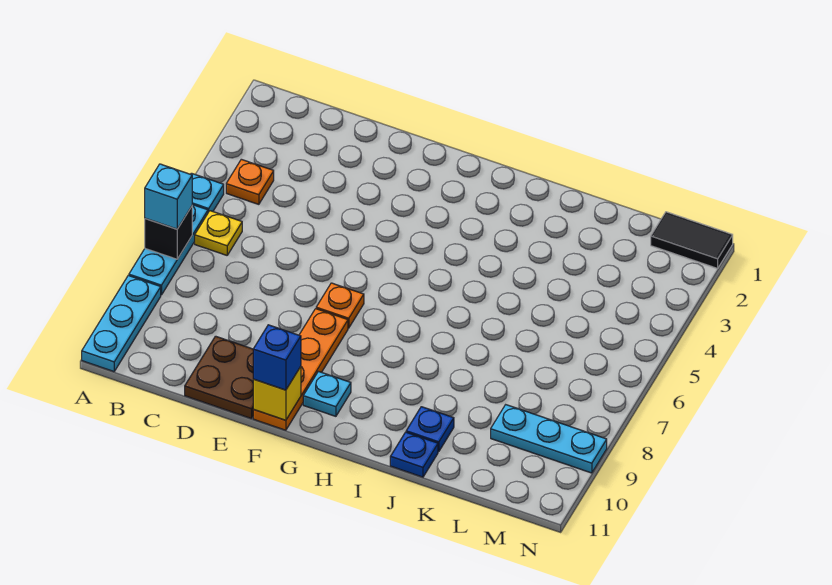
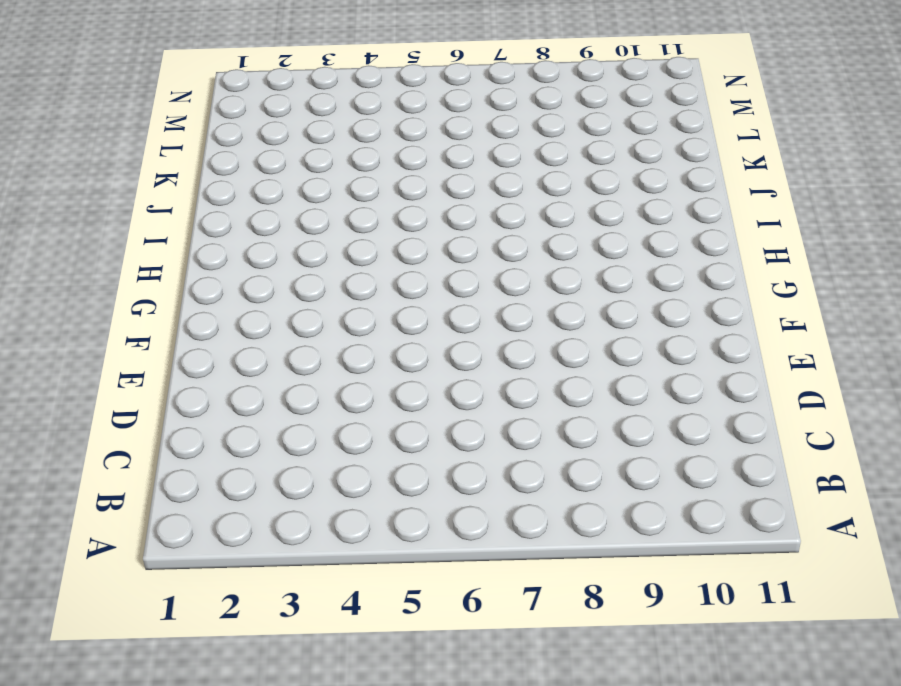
none -> cyan plate A5 level 1
none -> cyan plate A6:A8 level 1
none -> cyan plate A9:A11 level 1

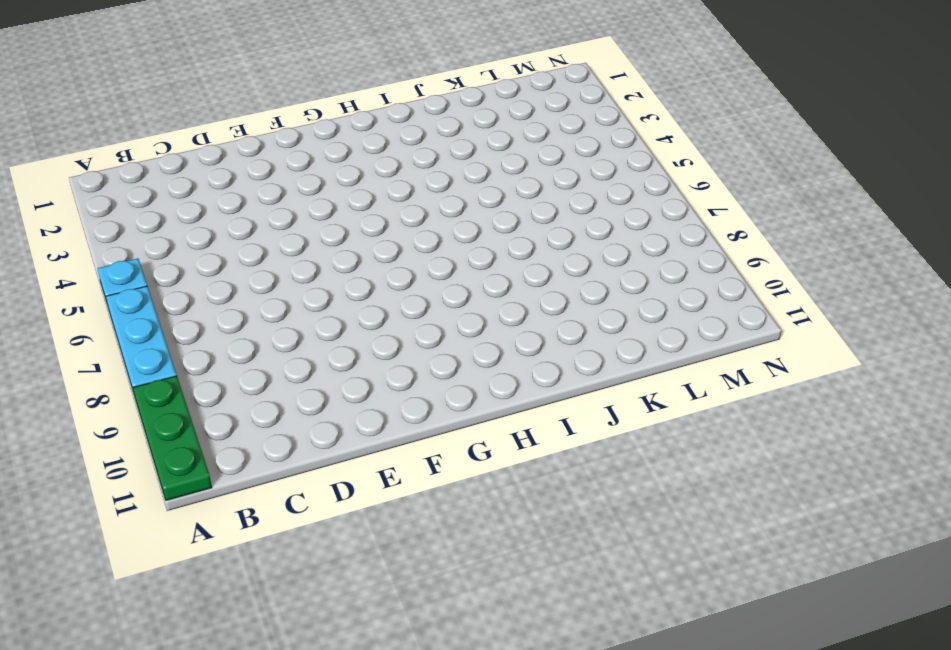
green plate A9:A11 level 1 -> cyan plate A9:A11 level 1
none -> orange plate B4 level 1
none -> yellow plate B6 level 1
none -> brown plate D10:E11 level 1

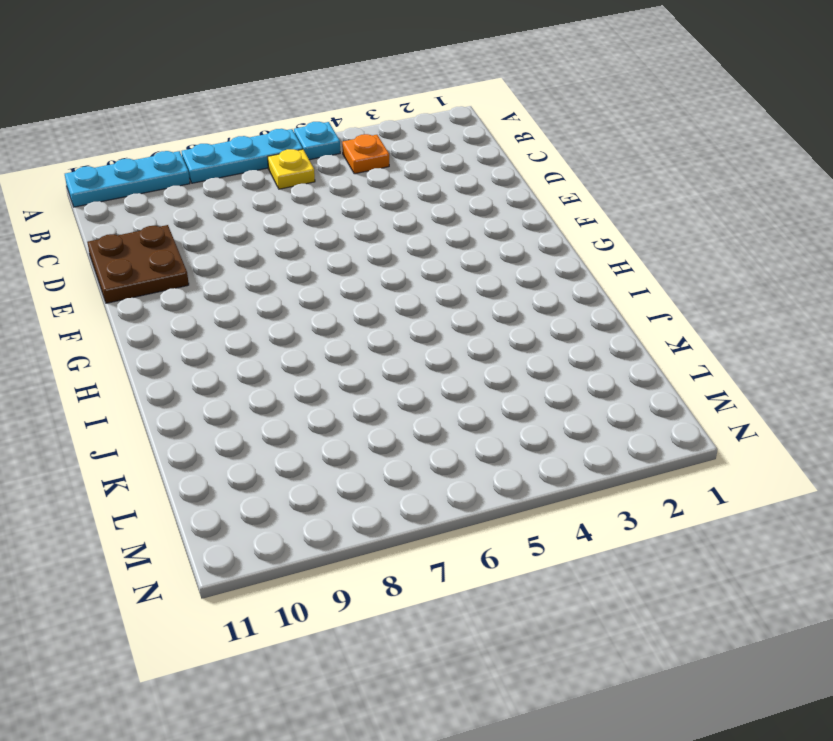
none -> orange plate F7 level 1
none -> orange plate F8:F11 level 1
none -> cyan plate G10 level 1

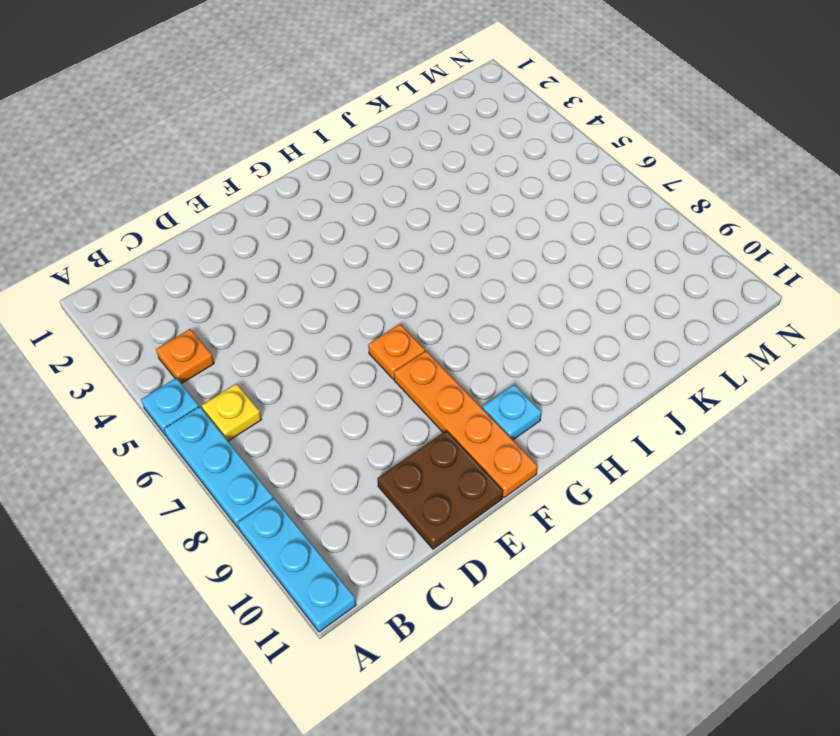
none -> blue plate J10 level 1
none -> blue plate J11 level 1
none -> cyan plate L9:N9 level 1

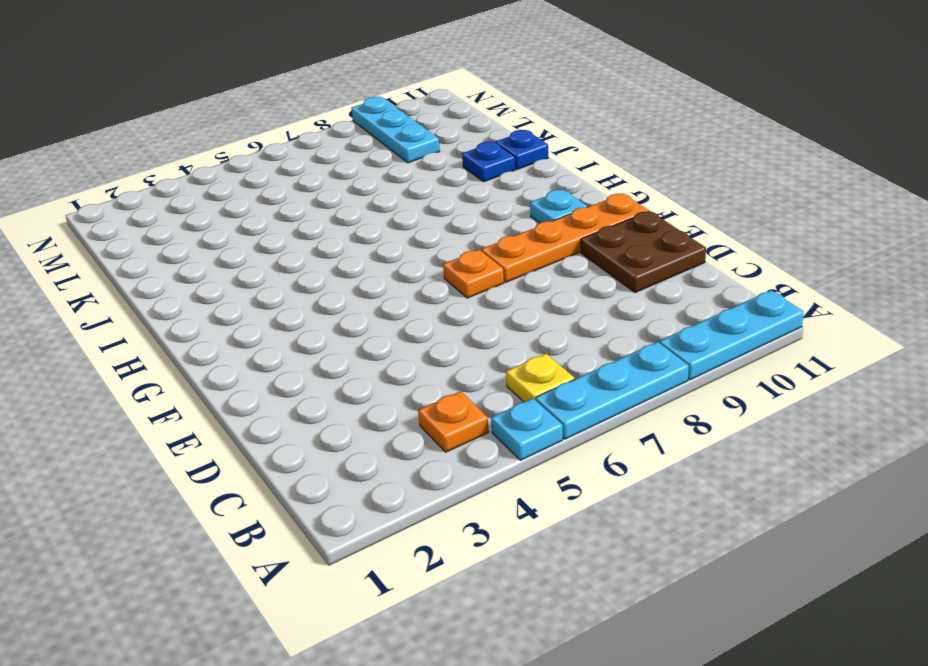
none -> black tile M1:N1 level 1
none -> black brick A7 level 2
none -> yellow brick F11 level 2

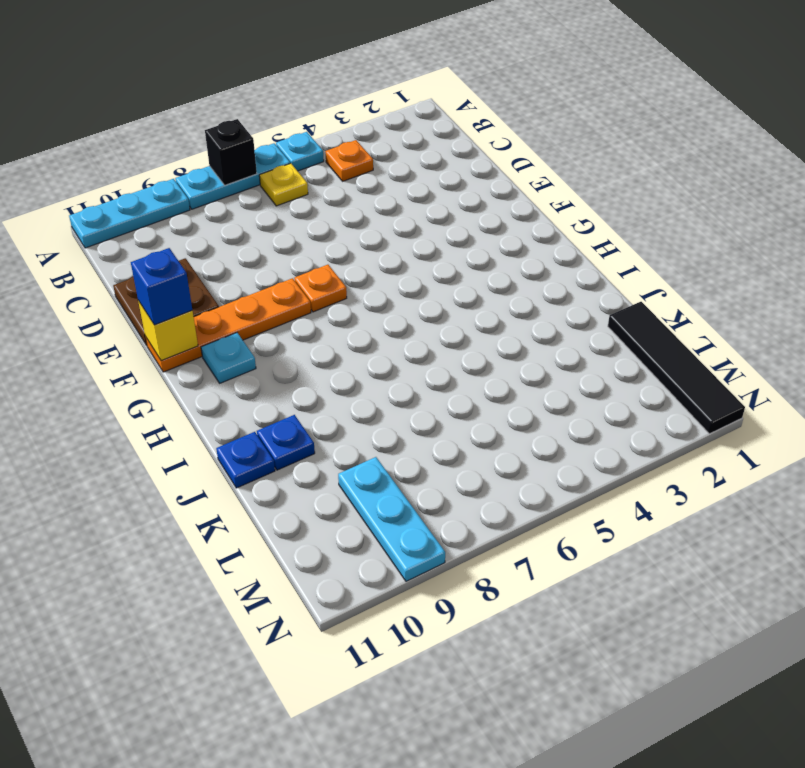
black tile K1:N1 level 1 -> black tile M1:N1 level 1
none -> cyan brick A7 level 3

